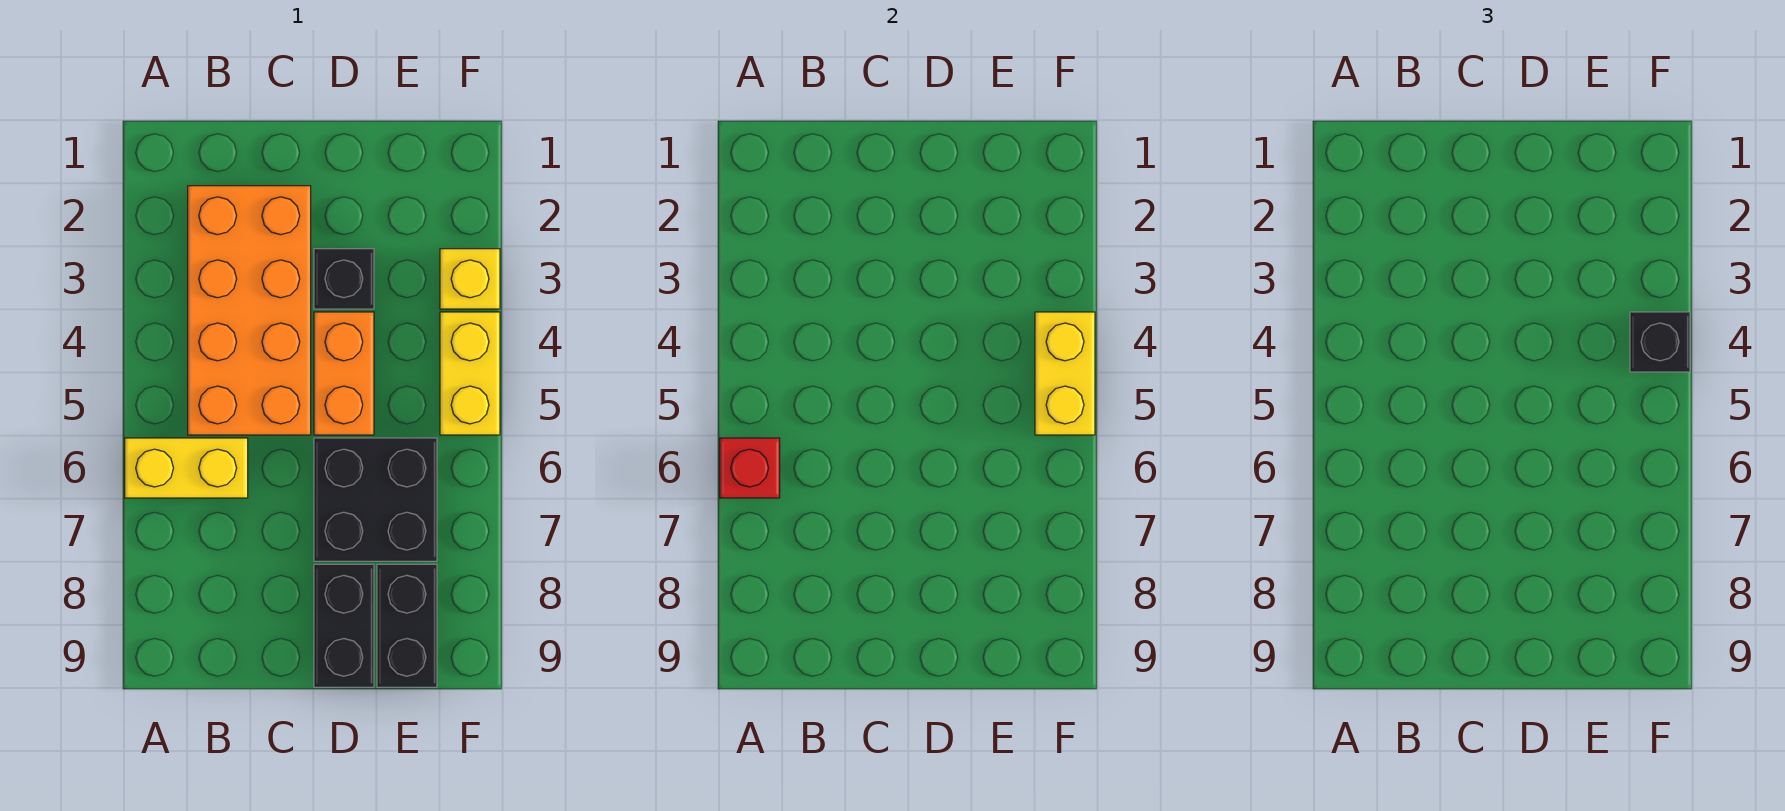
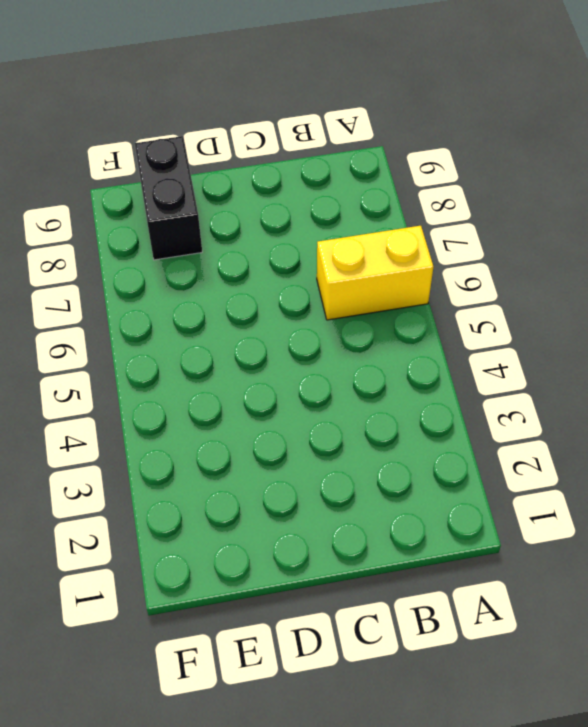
none -> orange brick B2:C5 level 1
none -> black brick D3 level 1
none -> orange brick D4:D5 level 1

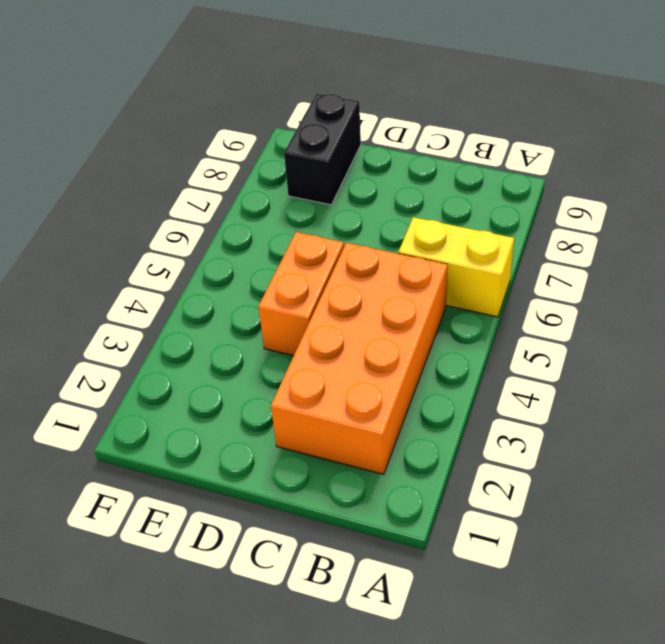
none -> black brick D3 level 1
none -> black brick D6:E7 level 1
none -> black brick D8:D9 level 1

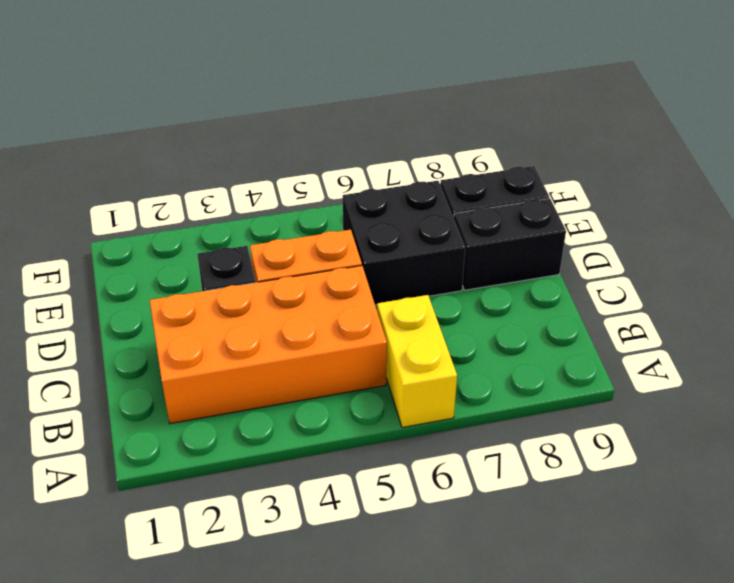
none -> yellow brick F3 level 1
none -> yellow brick F4:F5 level 1
none -> red brick A6 level 2

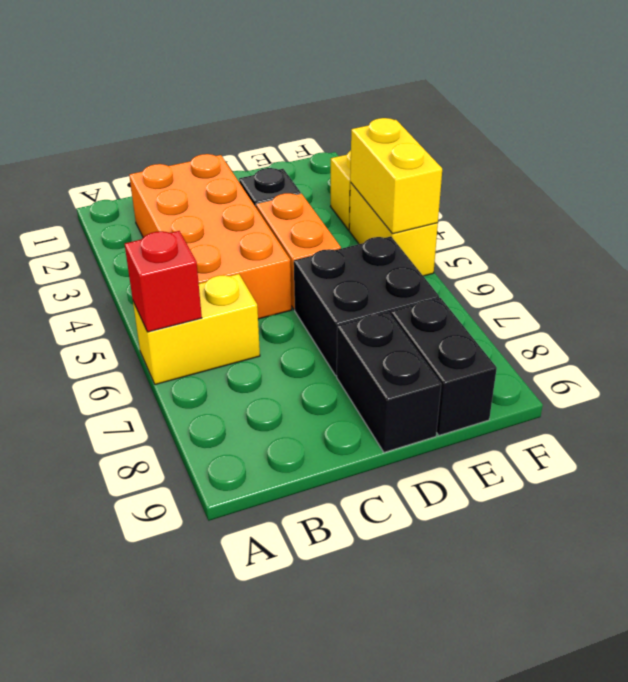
none -> black brick F4 level 3

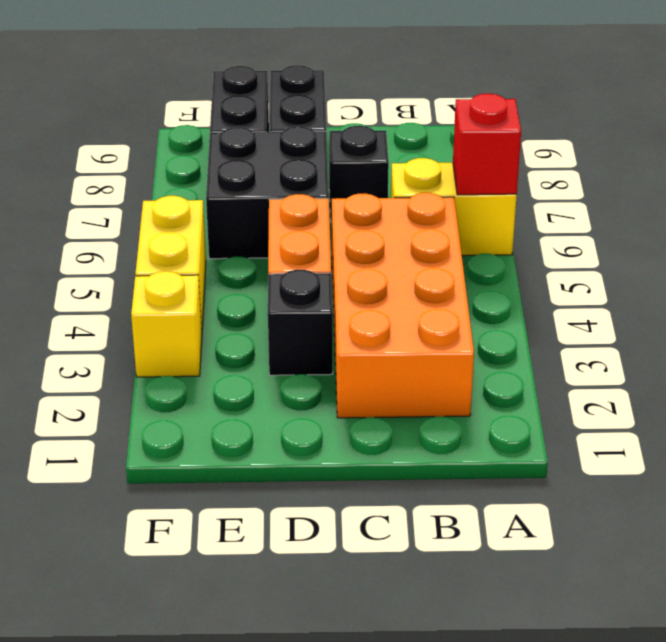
black brick C7 level 1 -> black brick F4 level 3
none -> yellow brick F4:F5 level 2

